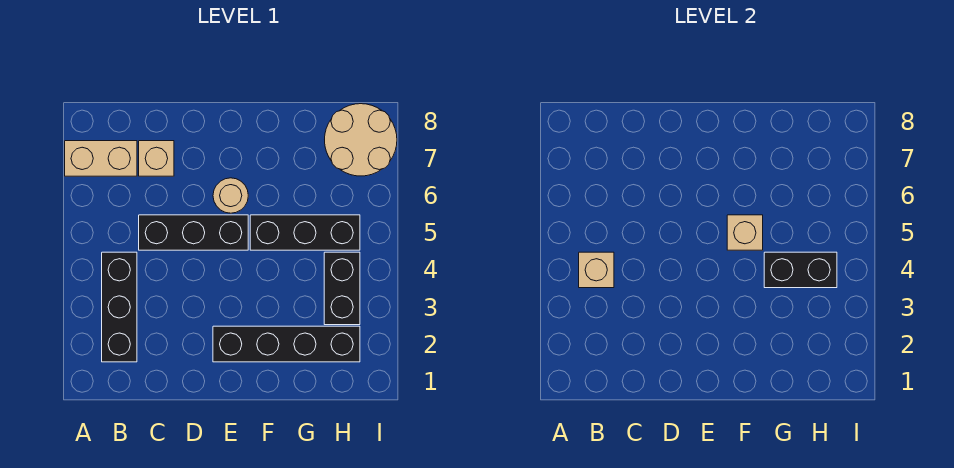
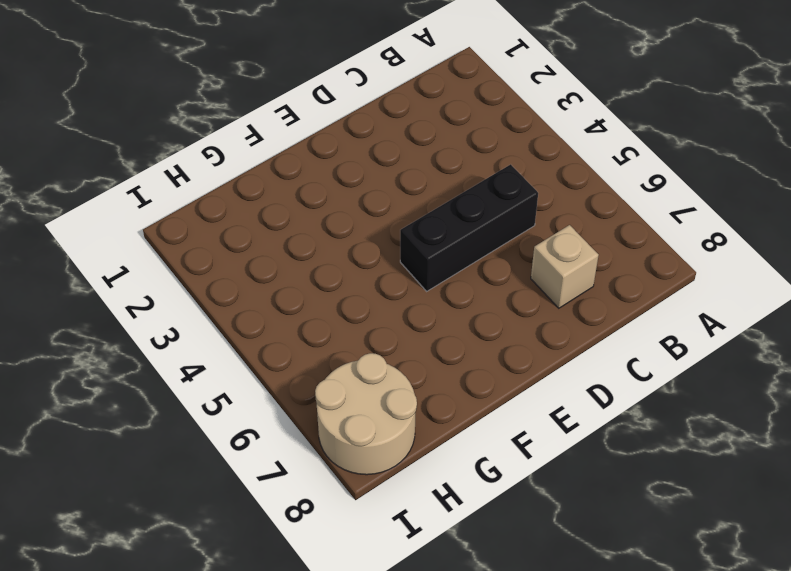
none -> tan brick A7:B7 level 1
none -> black brick B2:B4 level 1
none -> black brick E2:H2 level 1

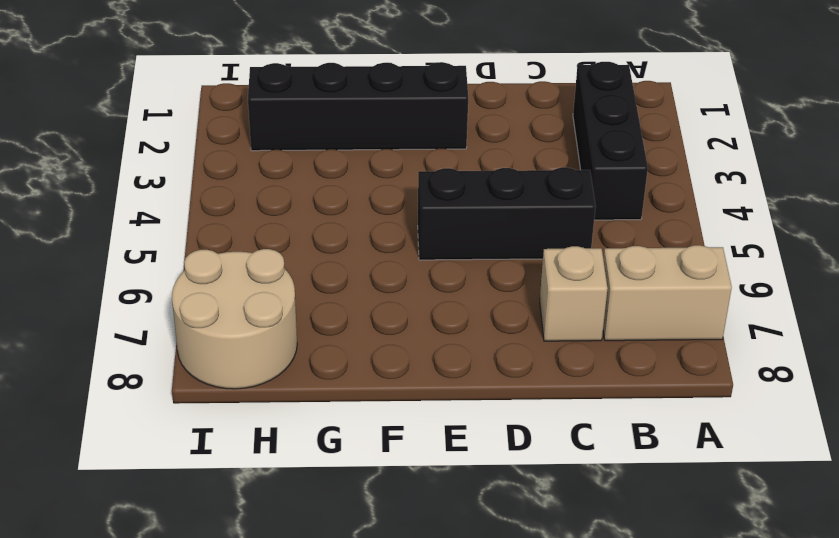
none -> tan round brick E6 level 1
none -> black brick F5:H5 level 1
none -> black brick H3:H4 level 1

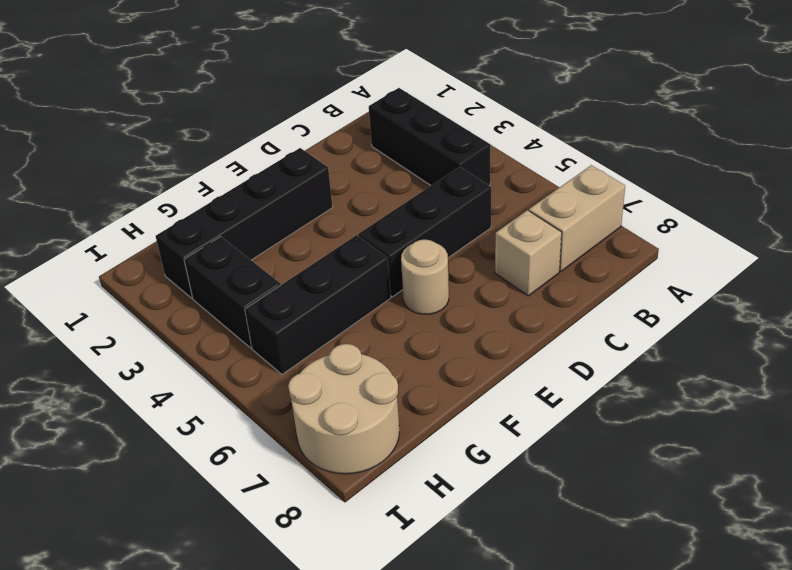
none -> tan brick B4 level 2
none -> tan brick F5 level 2
none -> black brick G4:H4 level 2

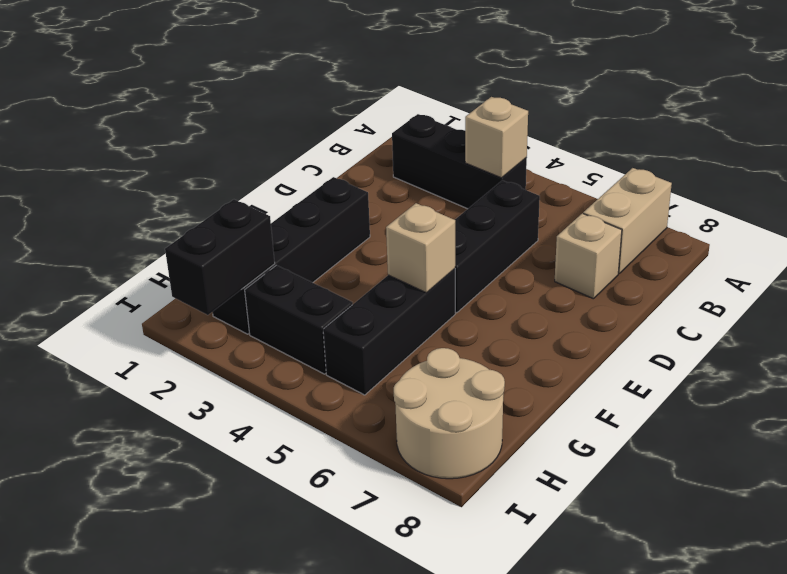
black brick H2:I2 level 2 -> black brick G4:H4 level 2
none -> tan round brick E6 level 1

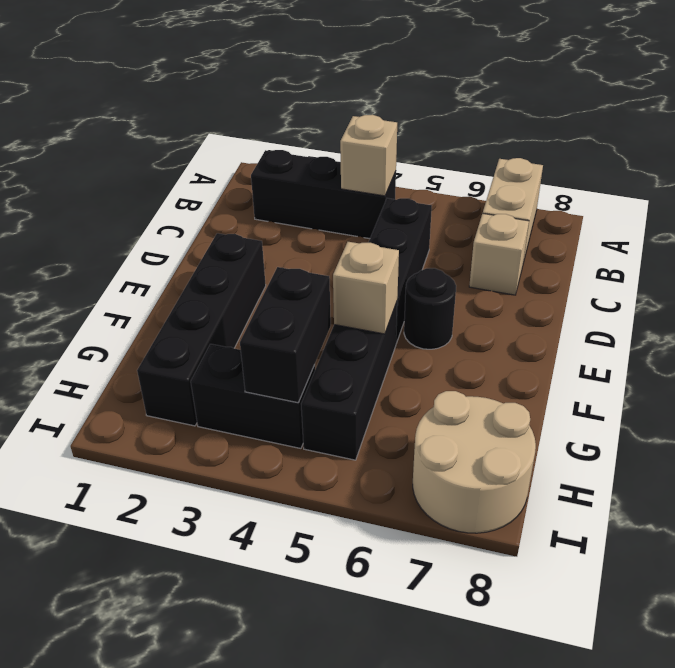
black round brick E6 level 1 -> tan round brick E6 level 1

